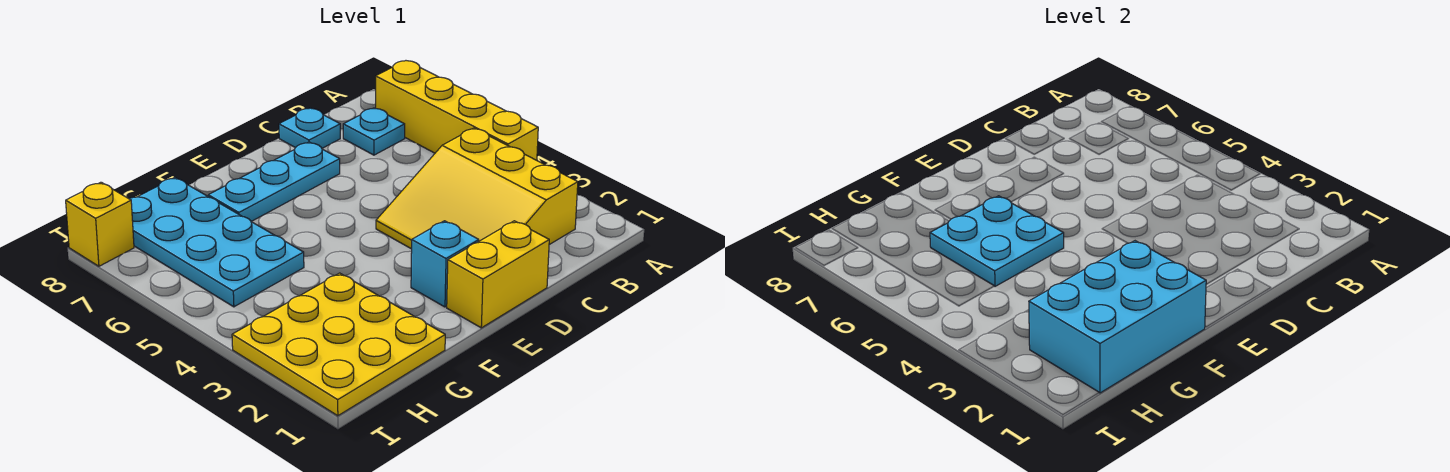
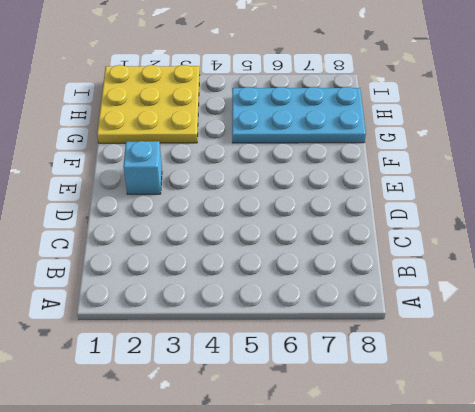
none -> yellow brick A4:A7 level 1
none -> yellow slope B2:D4 level 1 top B
none -> cyan plate B7 level 1

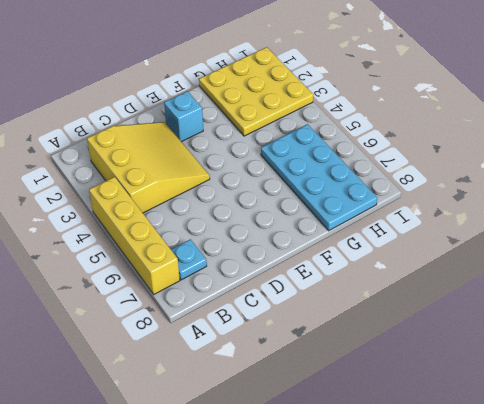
none -> cyan plate C8 level 1
none -> yellow brick D1:E1 level 1
none -> cyan plate D7:F7 level 1

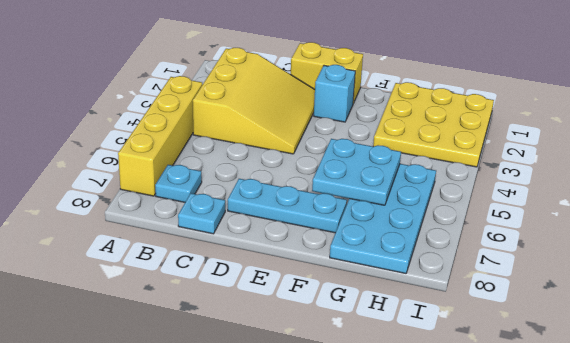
none -> yellow brick I8 level 1
none -> cyan brick F1:H2 level 2

